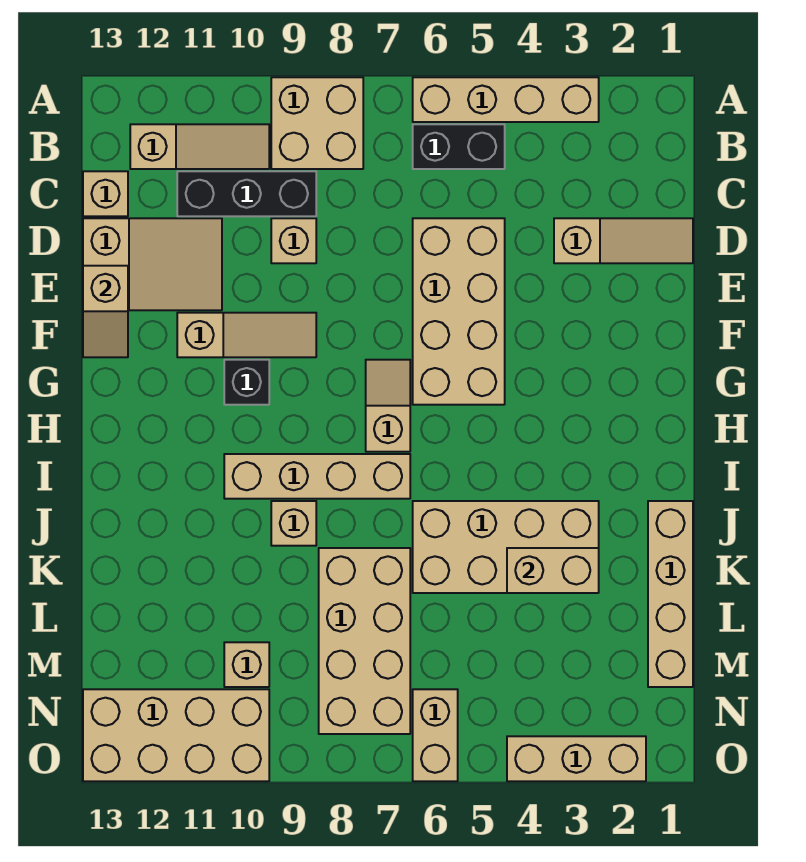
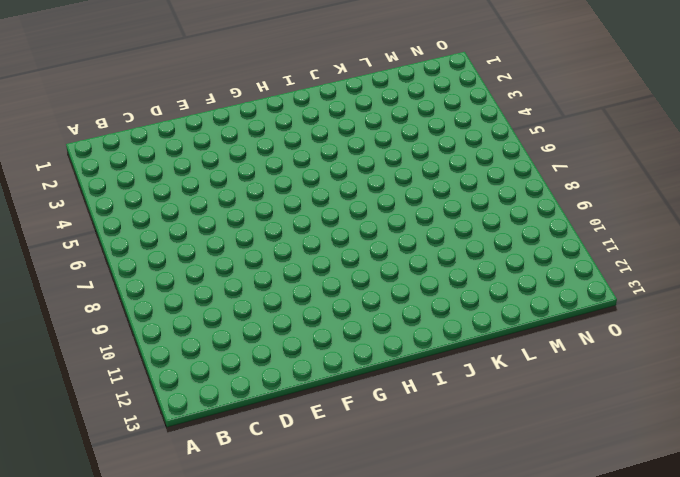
none -> tan brick A3:A6 level 1
none -> tan brick A8:B9 level 1
none -> black brick B5:B6 level 1

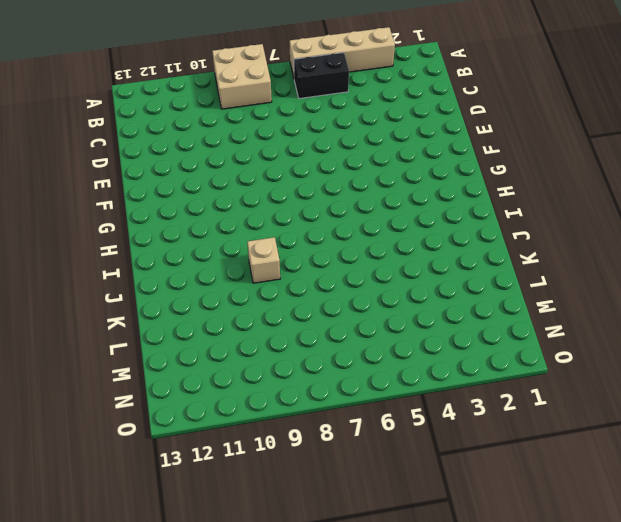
none -> tan slope B10:B12 level 1 top 12
none -> black brick C9:C11 level 1
none -> tan brick C13 level 1

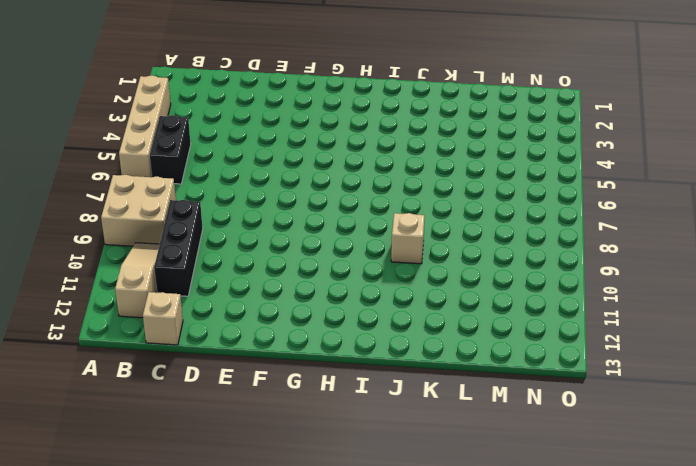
none -> tan slope D1:D3 level 1 top 3
none -> tan brick D5:G6 level 1
none -> tan brick D9 level 1

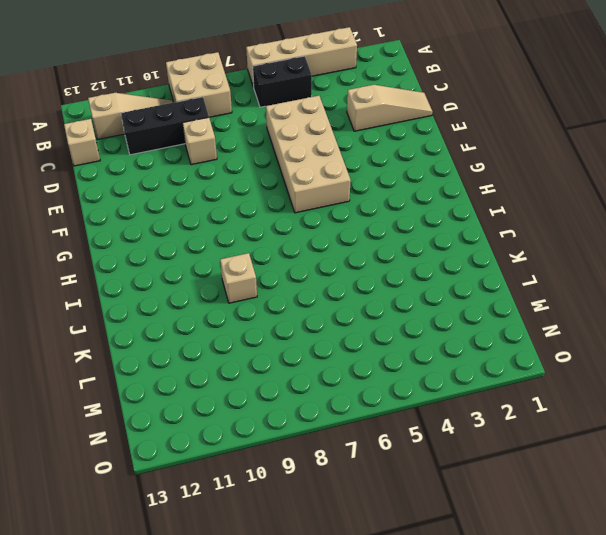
none -> tan slope D11:E13 level 1 top 13
none -> tan slope F9:F11 level 1 top 11
none -> tan slope G7:H7 level 1 top H

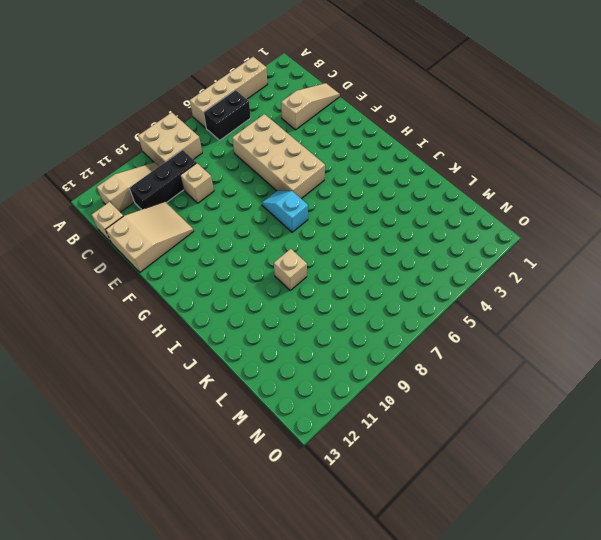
cyan slope G7:H7 level 1 top H -> tan slope G7:H7 level 1 top H
none -> tan slope F9:F11 level 1 top 11
none -> black brick G10 level 1
none -> tan brick I7:I10 level 1

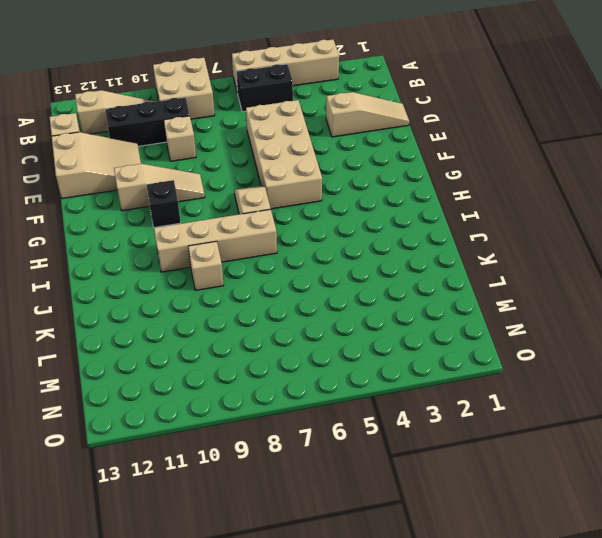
none -> tan brick J1:M1 level 1
none -> tan brick J3:K6 level 1
none -> tan brick K7:N8 level 1

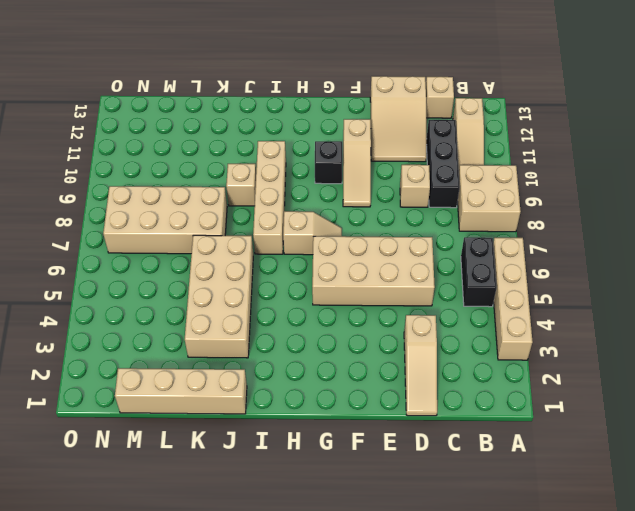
none -> tan brick M10 level 1
none -> tan brick N6:O6 level 1
none -> tan brick N10:O13 level 1

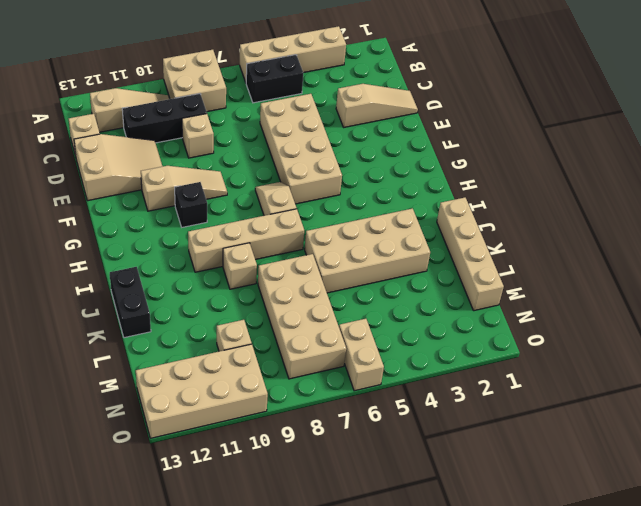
black brick J13:K13 level 1 -> none
none -> tan brick O2:O4 level 1
none -> tan slope E13:F13 level 2 top E
none -> tan brick K3:K4 level 2

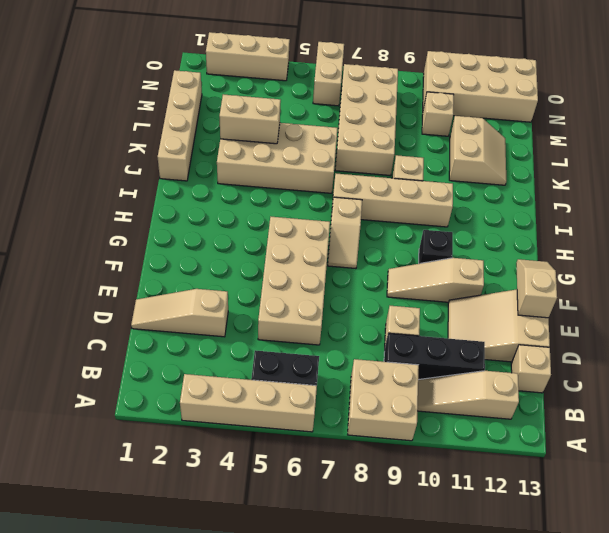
tan slope K11:L12 level 1 top 11 -> none

